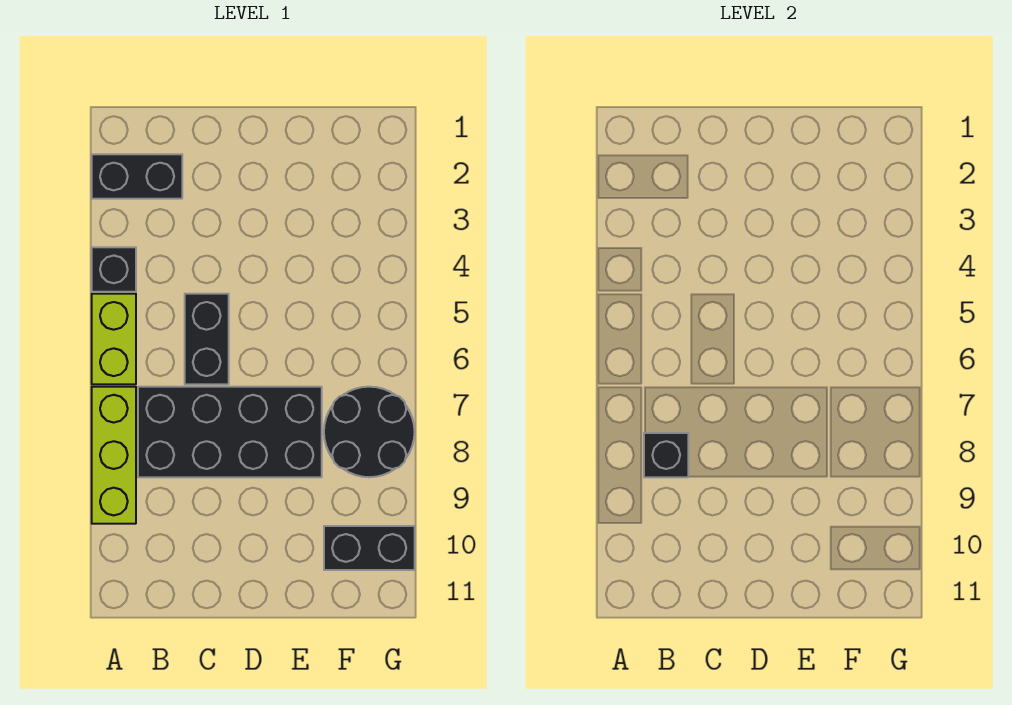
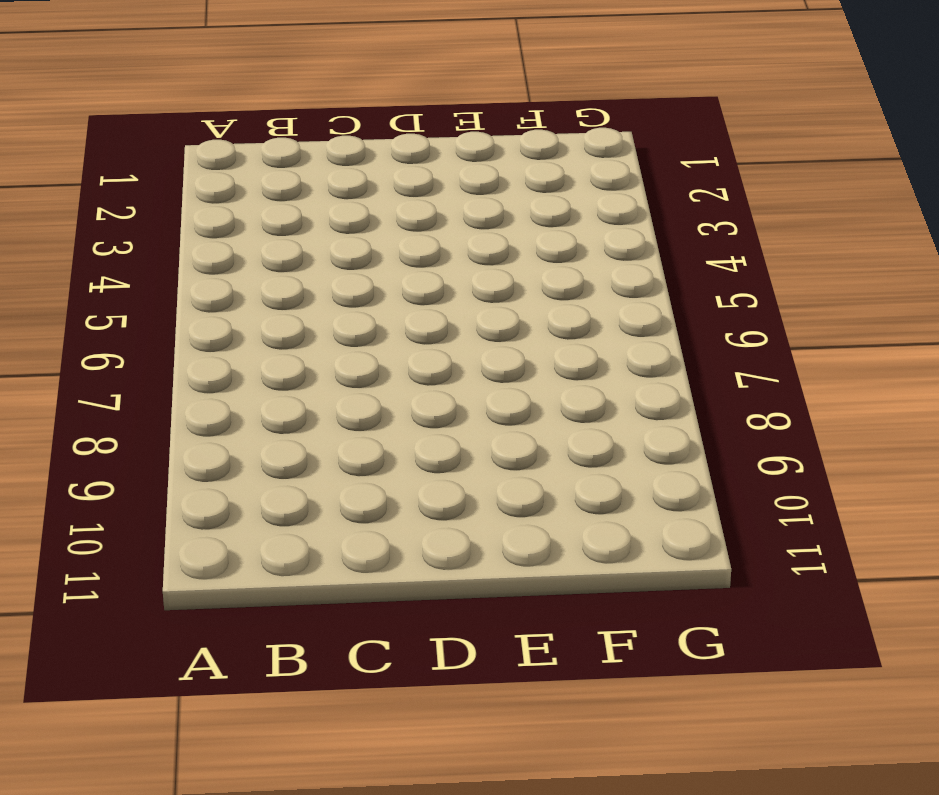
none -> black brick A2:B2 level 1
none -> black brick A4 level 1

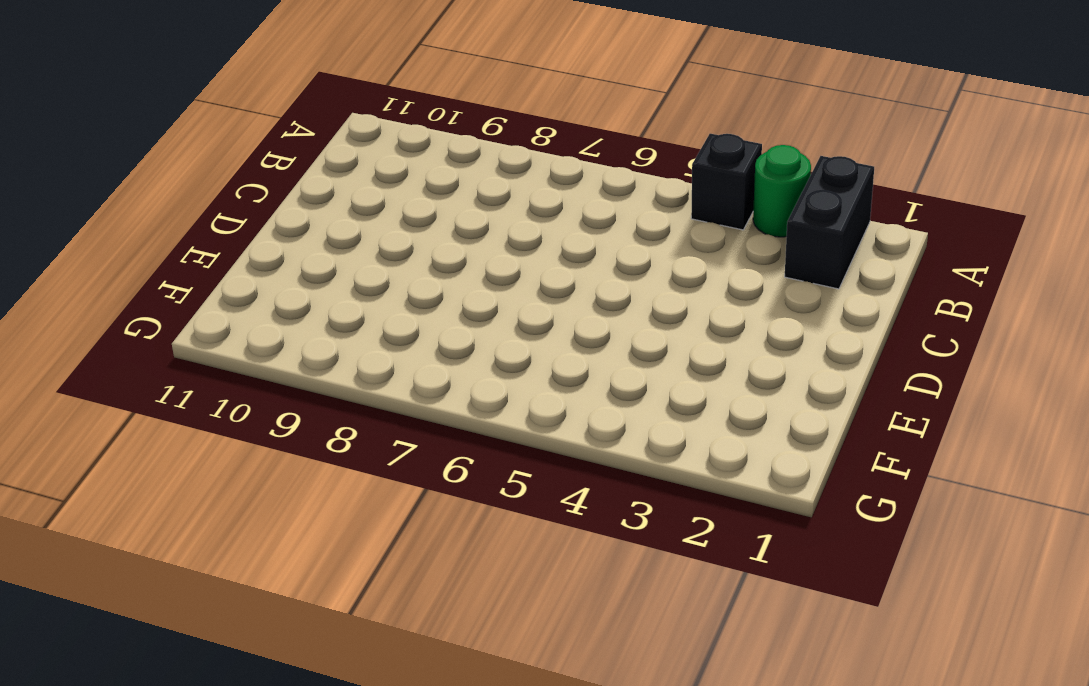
green round brick A3 level 1 -> none
none -> lime brick A5:A6 level 1
none -> lime brick A7:A9 level 1

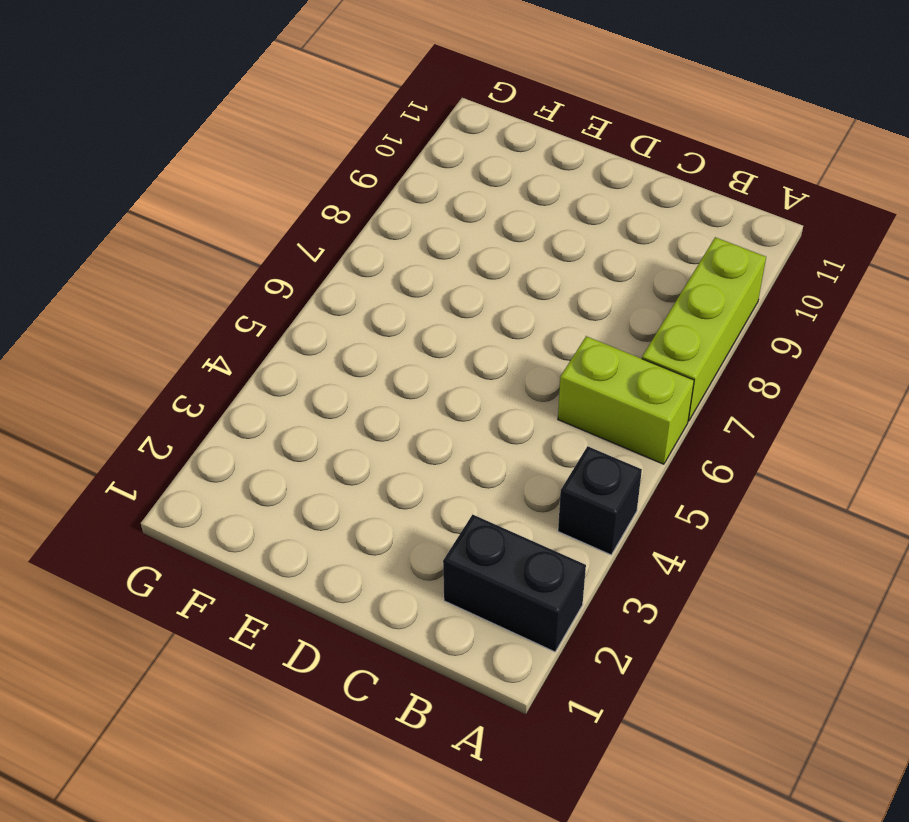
lime brick A6:B6 level 1 -> lime brick A5:A6 level 1
none -> black brick B7:E8 level 1
none -> black brick C5:C6 level 1

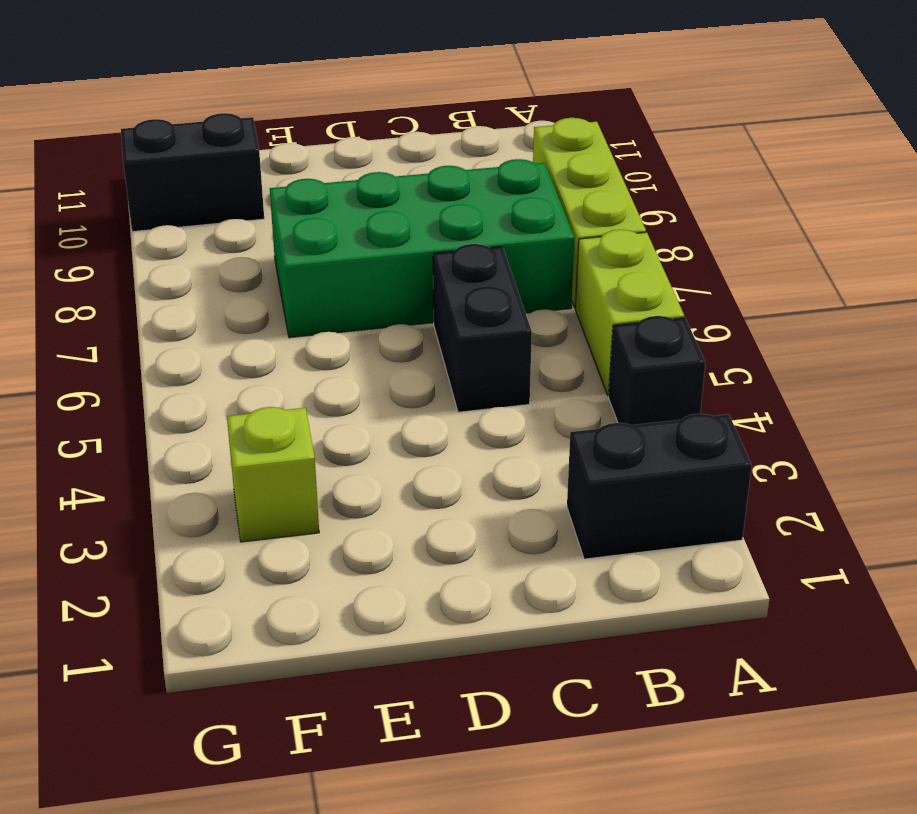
green brick B7:E8 level 1 -> black brick B7:E8 level 1
lime brick F3 level 1 -> none
none -> black round brick F7:G8 level 1
none -> black brick B8 level 2

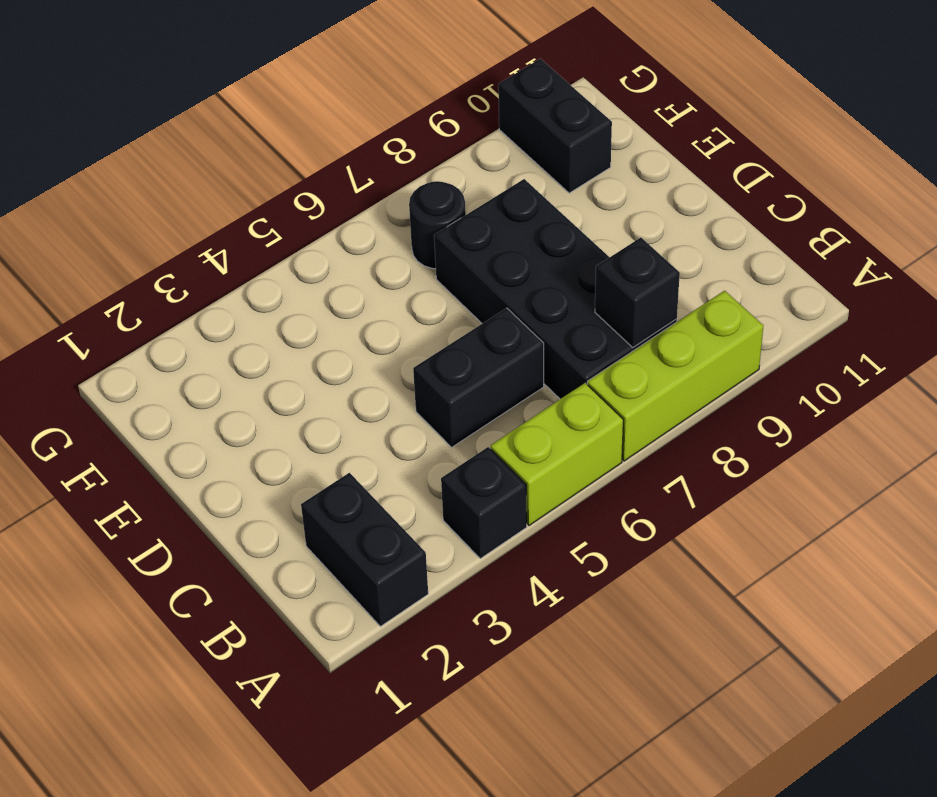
black round brick F7 level 1 -> black round brick F7:G8 level 1

